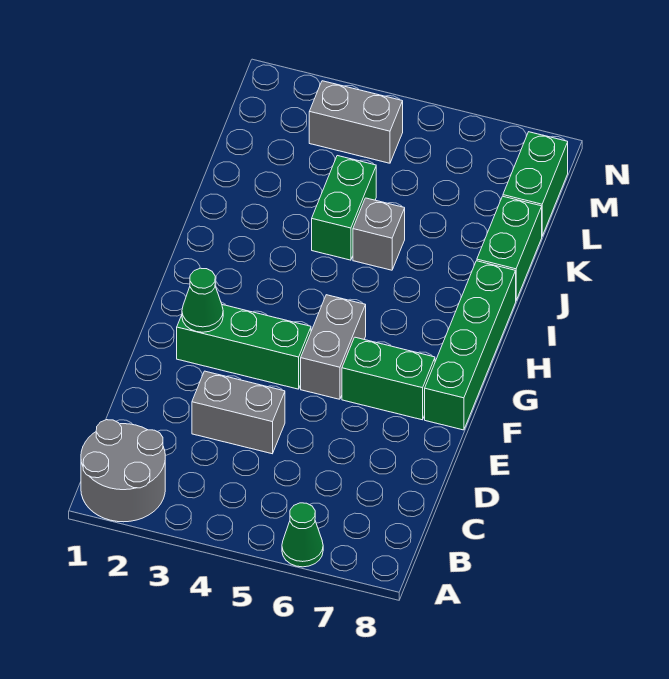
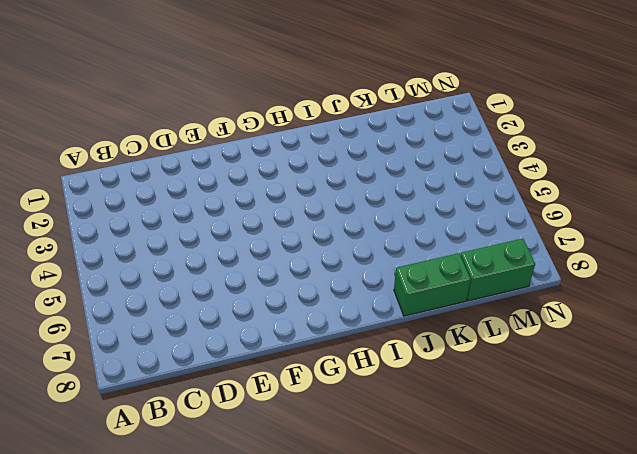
none -> grey round brick A1:B2 level 1
none -> green cone A6 level 1
none -> grey brick D3:D4 level 1

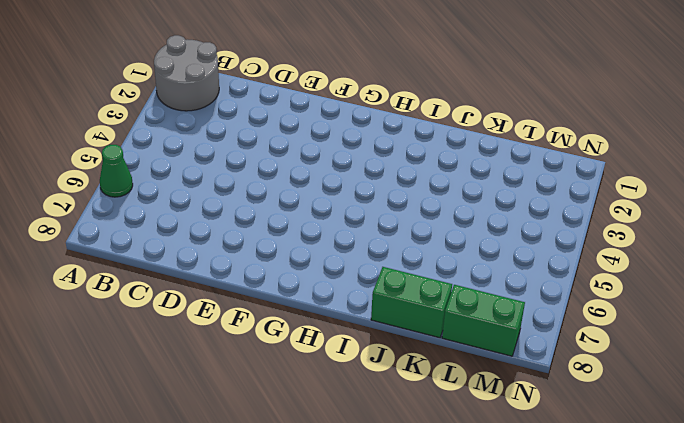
none -> grey brick D3:D4 level 1
none -> green brick F2:F4 level 1
none -> grey brick F5:G5 level 1

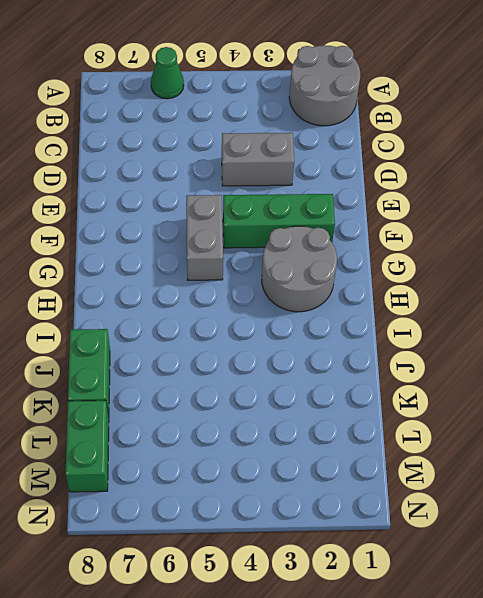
grey round brick G2:H3 level 1 -> none
none -> green brick F6:F7 level 1
none -> green brick F8:I8 level 1
none -> green brick J4:K4 level 1

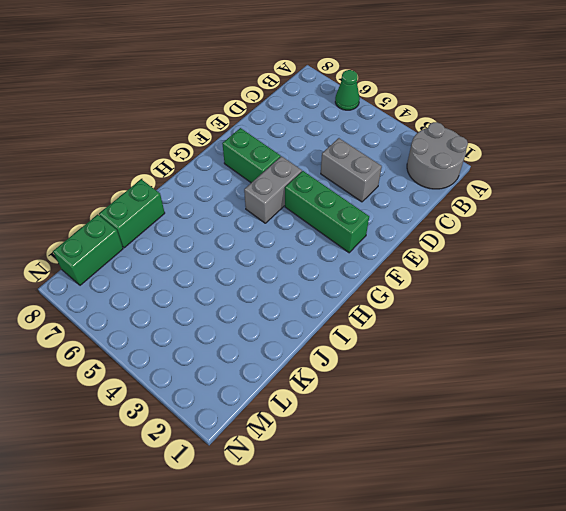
none -> green brick F8:I8 level 1
none -> green brick J4:K4 level 1
none -> grey brick J5 level 1

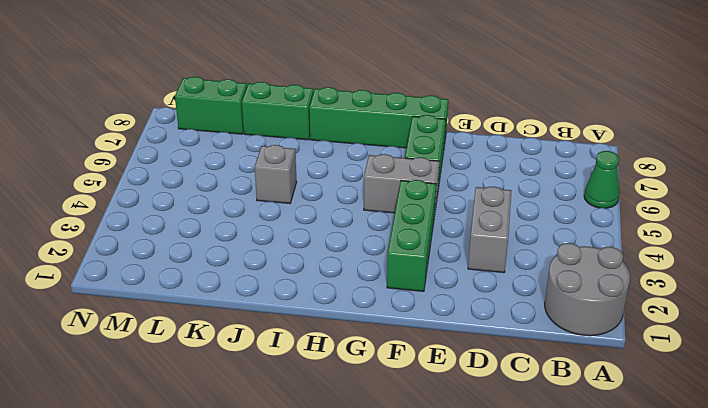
none -> green brick J4:K4 level 1
none -> grey brick M3:M4 level 1
none -> green cone F2 level 2

